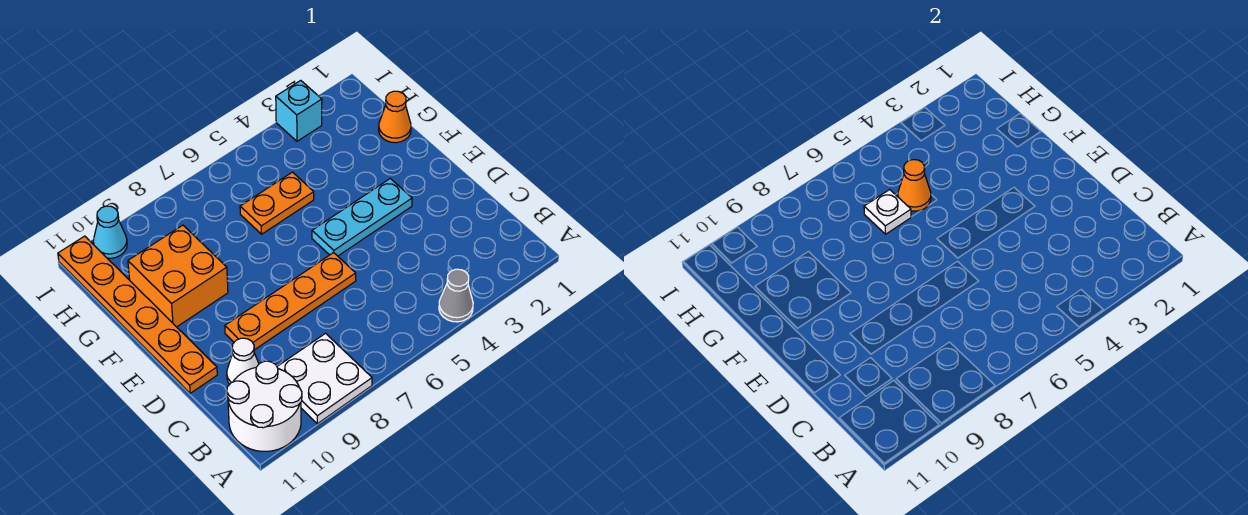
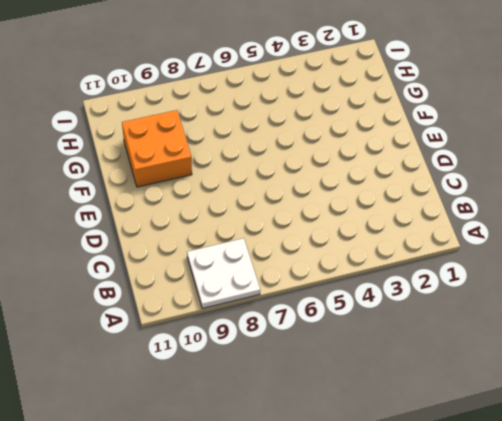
none -> grey cone A4 level 1
none -> white round brick A10:B11 level 1
none -> white cone C10 level 1

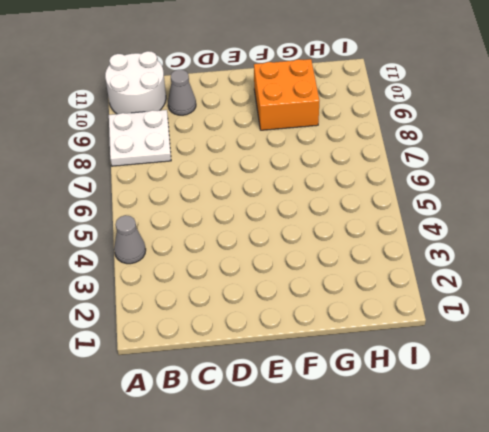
grey cone C10 level 1 -> white cone C10 level 1
none -> orange plate D6:D9 level 1
none -> orange plate D11:I11 level 1
none -> cyan plate E3:E5 level 1

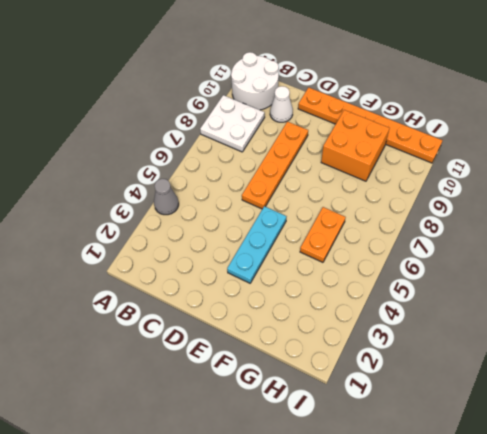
none -> orange cone G1 level 1
none -> cyan brick I3 level 1
none -> cyan cone I10 level 1

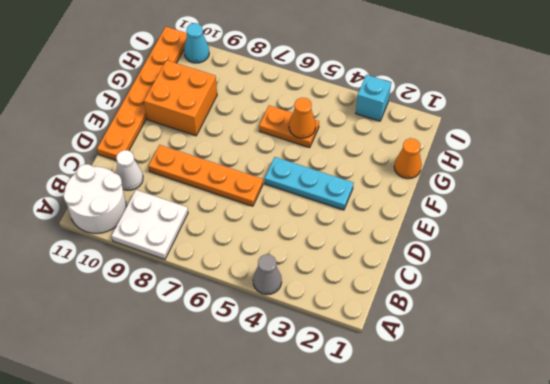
none -> white plate G6 level 2

